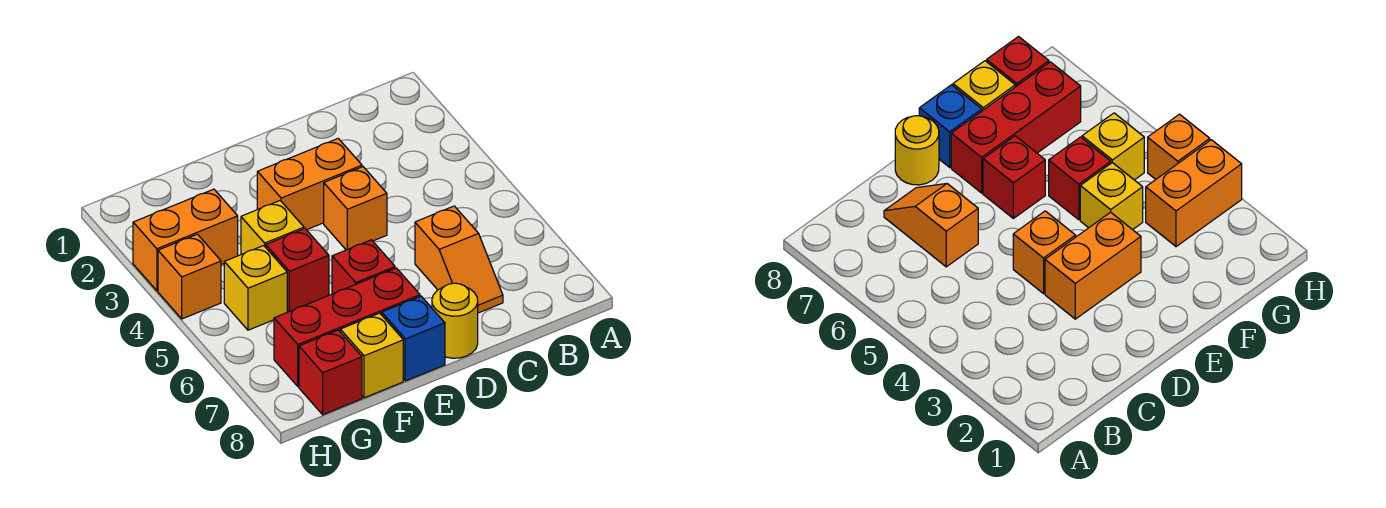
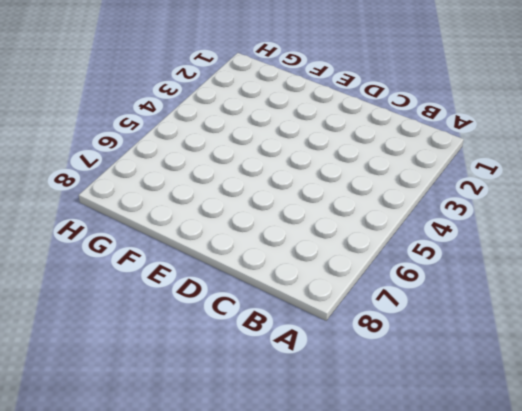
none -> orange slope C6:C7 level 1 top 6
none -> orange brick D3:E3 level 1
none -> orange brick D4 level 1

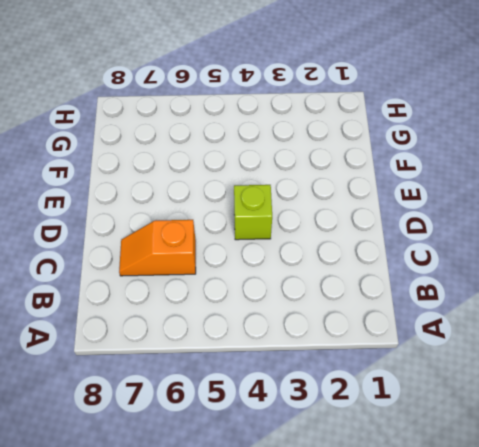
lime brick D4 level 1 -> orange brick D4 level 1
none -> orange brick D3:E3 level 1
none -> yellow round brick D8 level 1
none -> red brick E6 level 1

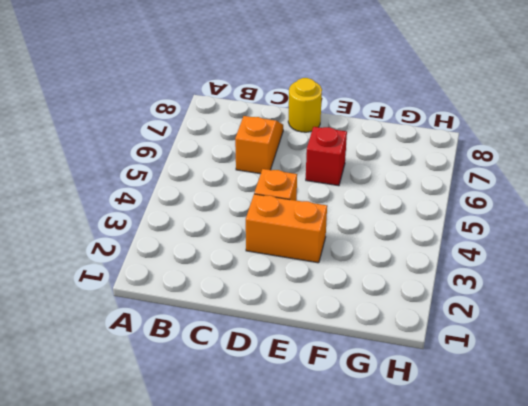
none -> red brick E7:G7 level 1
none -> blue brick E8 level 1
none -> yellow brick F4 level 1

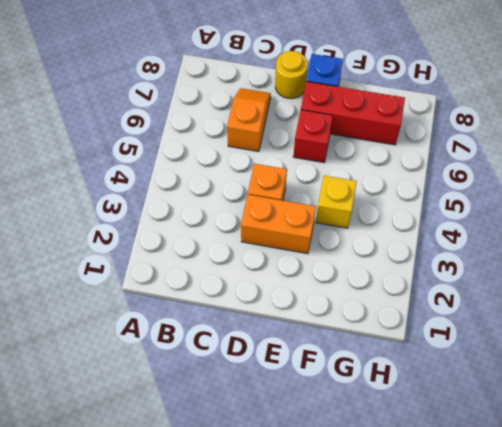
none -> red brick F5 level 1
none -> yellow brick F8 level 1
none -> orange brick G3:H3 level 1

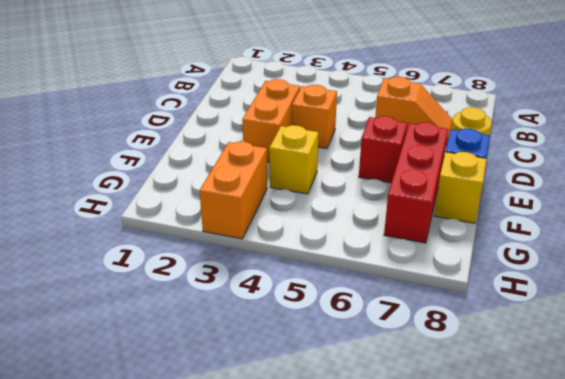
none -> red brick F5 level 1
none -> yellow brick G5 level 1
none -> red brick G8 level 1

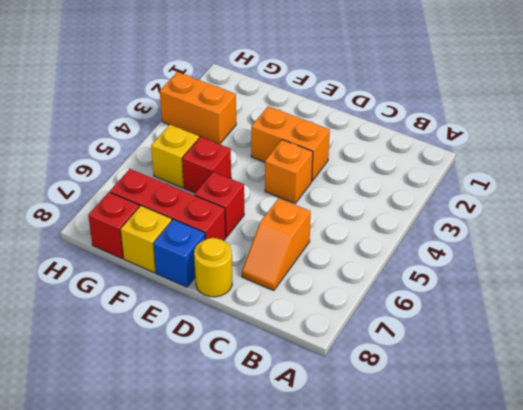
none -> yellow brick F4 level 1
none -> orange brick H4 level 1

